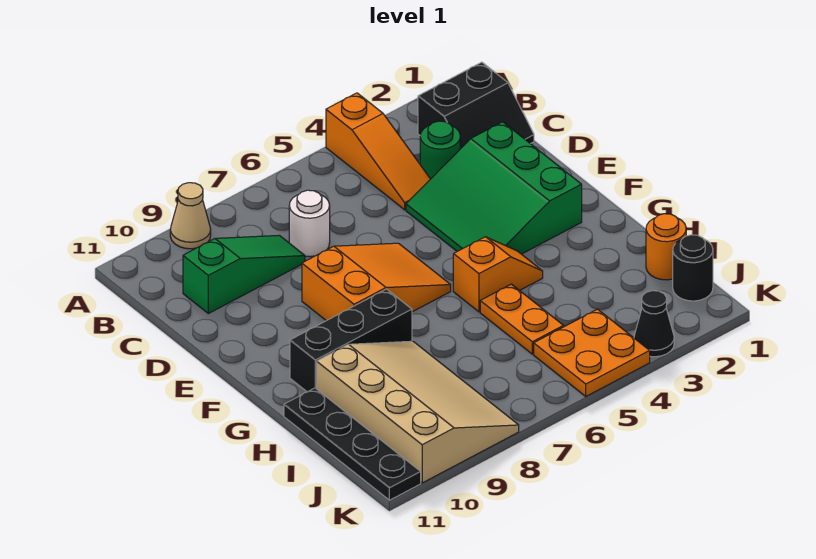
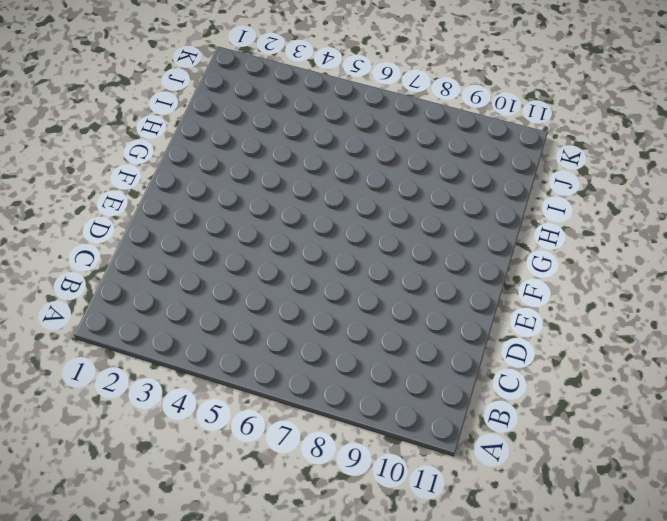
none -> orange slope A4:C4 level 1 top A
none -> tan cone A9 level 1
none -> black slope B1:C2 level 1 top B

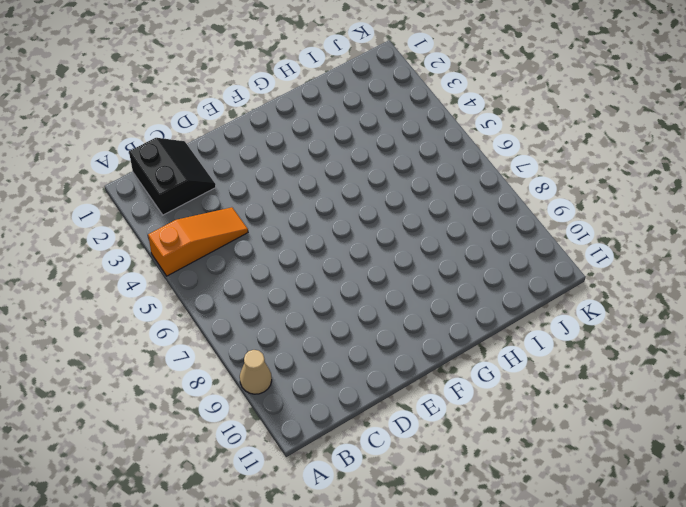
none -> green round brick C3 level 1
none -> white round brick C7 level 1
none -> green slope C8:C10 level 1 top 10

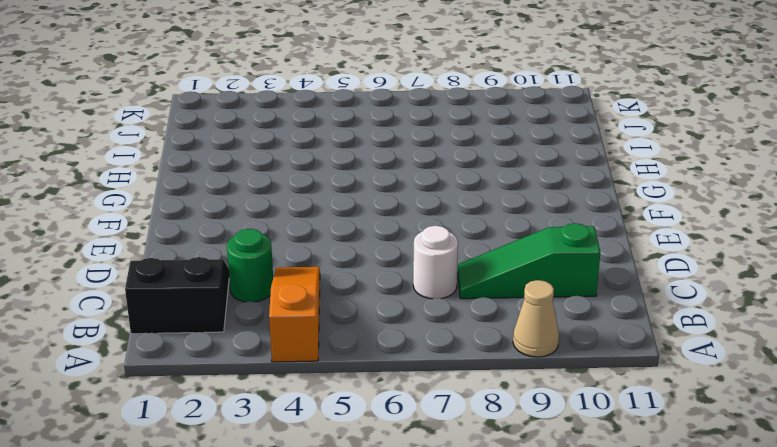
none -> green slope D2:F4 level 1 top 2
none -> orange slope E6:F8 level 1 top 8
none -> orange slope G4:G5 level 1 top 5

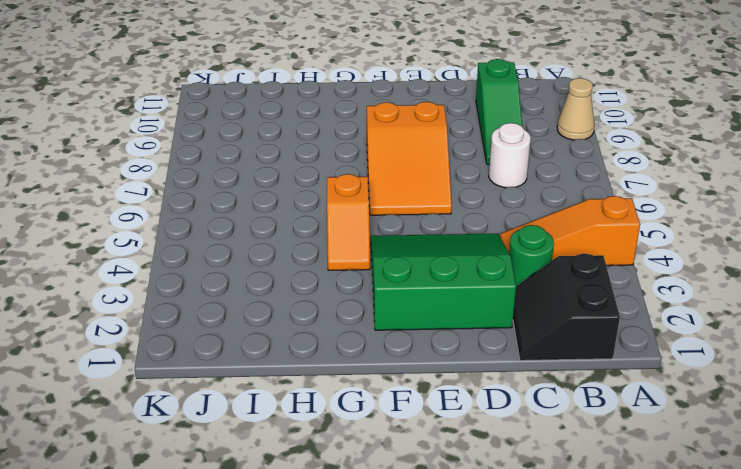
none -> black brick G8:G10 level 1
none -> orange plate H5:I5 level 1
none -> tan slope H8:K10 level 1 top 10

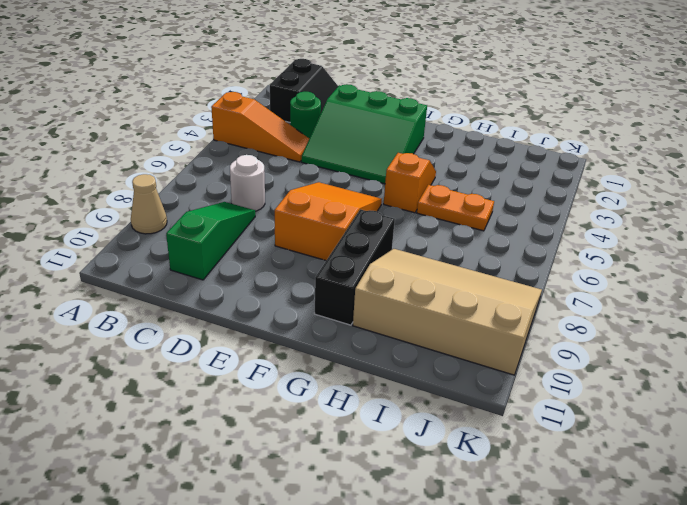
none -> black plate H11:K11 level 1
none -> orange round brick I1 level 1
none -> black round brick J1 level 1

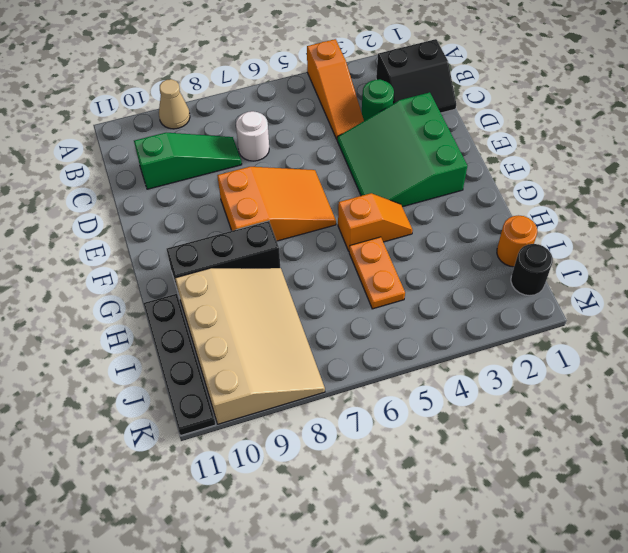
none -> orange plate J4:K5 level 1
none -> black cone K3 level 1

